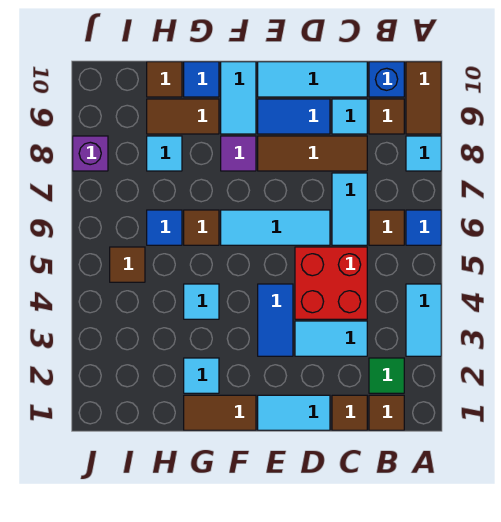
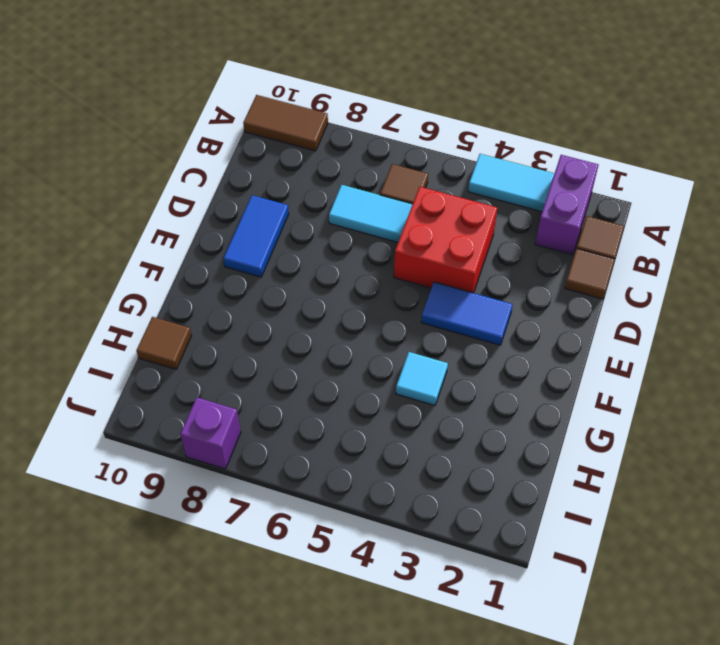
purple brick A2:B2 level 1 -> green tile B2 level 1
none -> blue tile A6 level 1
none -> cyan tile A8 level 1
none -> brown tile B9 level 1
none -> blue brick B10 level 1

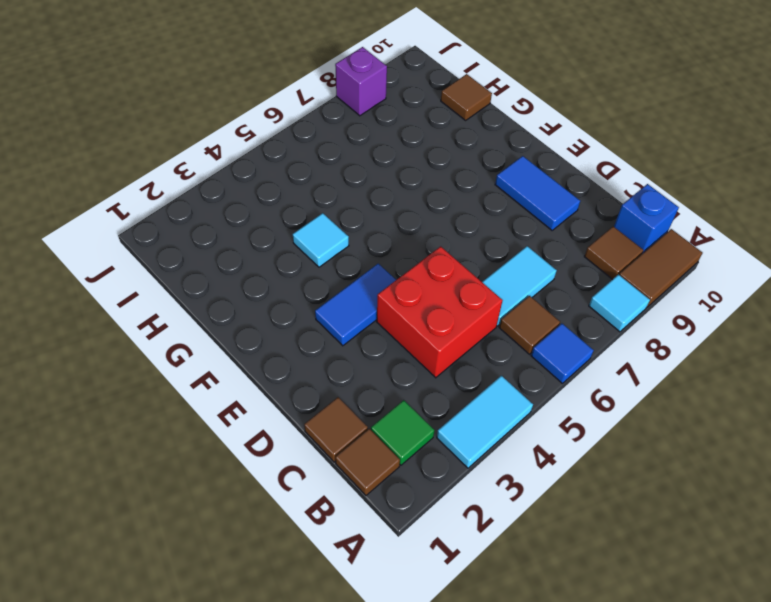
none -> cyan tile C3:D3 level 1
none -> brown tile C8:E8 level 1
none -> cyan tile C9 level 1
none -> cyan tile C10:E10 level 1

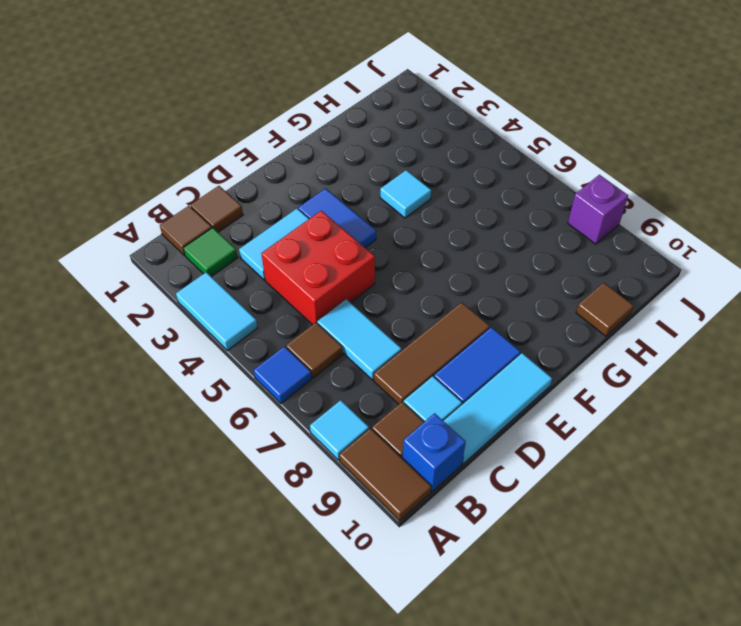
none -> cyan tile D1:E1 level 1
none -> cyan tile D6:F6 level 1
none -> brown tile F1:G1 level 1
none -> purple tile F8 level 1

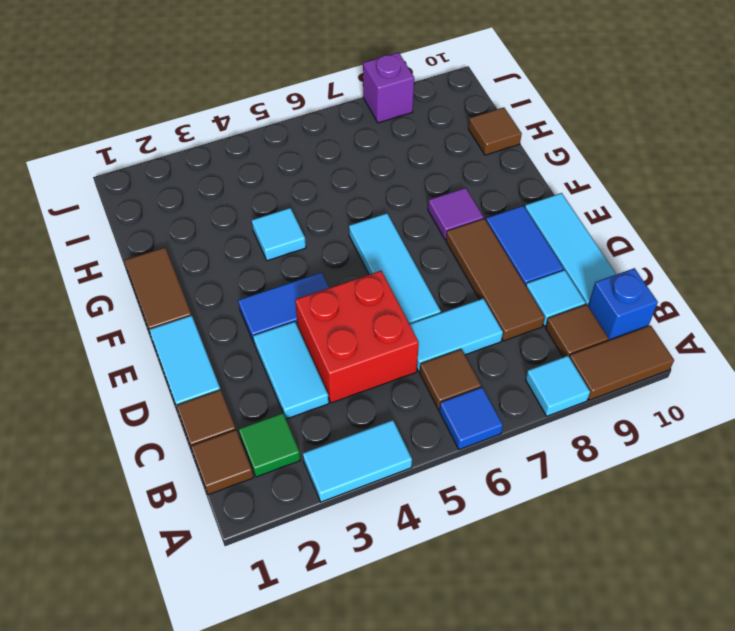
none -> cyan tile F9:F10 level 1
none -> cyan tile G2 level 1
none -> brown tile G6 level 1
none -> brown tile G9:H9 level 1

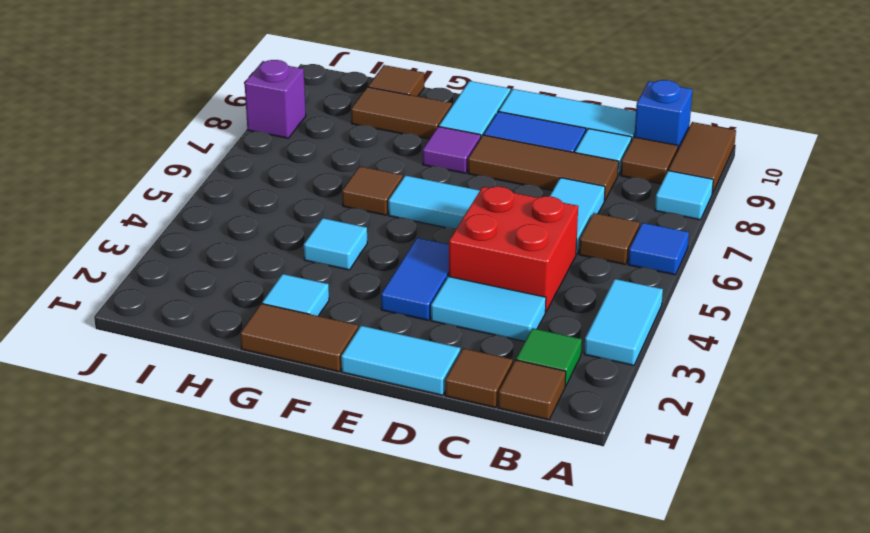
none -> blue tile G10 level 1
none -> blue tile H6 level 1
none -> cyan tile H8 level 1
none -> brown tile I5 level 1

